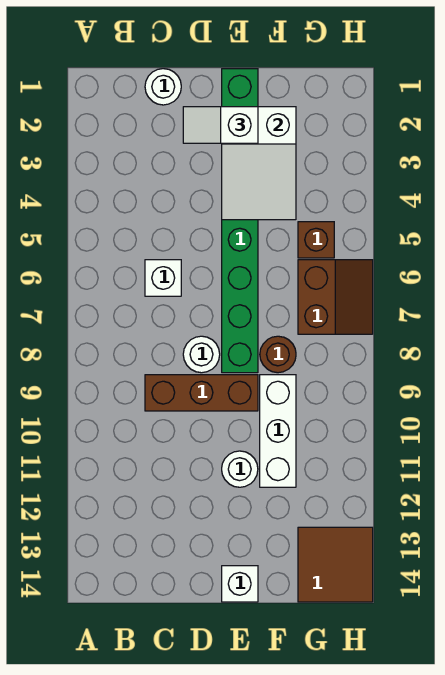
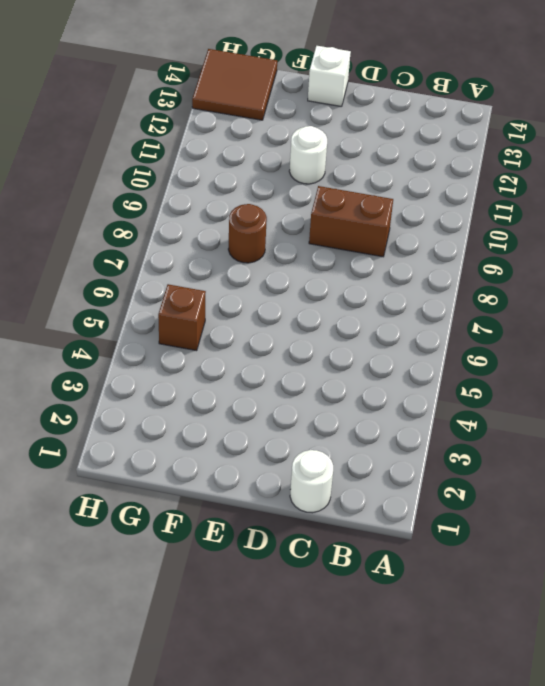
brown brick C9:D9 level 1 -> brown brick C9:E9 level 1
none -> white brick C6 level 1
none -> white round brick D8 level 1
none -> green brick E1:E8 level 1

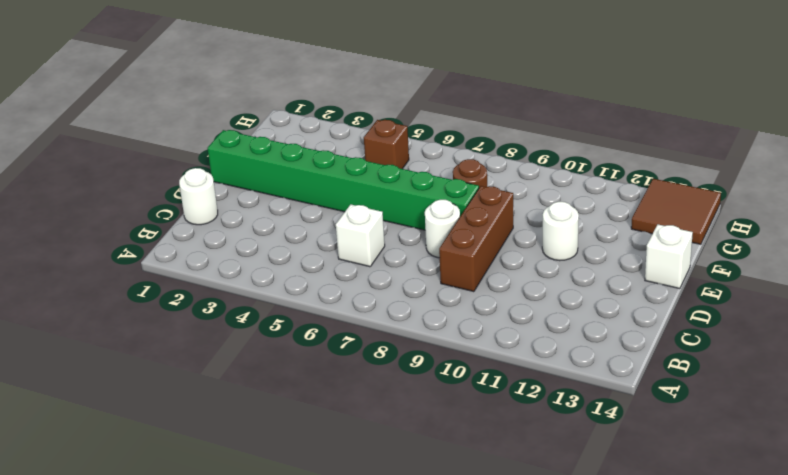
none -> white brick F9:F11 level 1
none -> brown slope G6:H7 level 1 top G
none -> white slope E2:F4 level 2 top 2

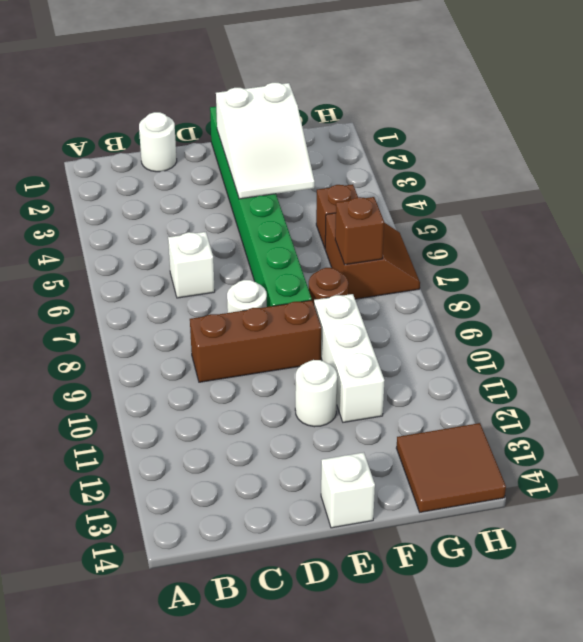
brown brick G7 level 2 -> none
none -> white slope D2:E2 level 3 top E

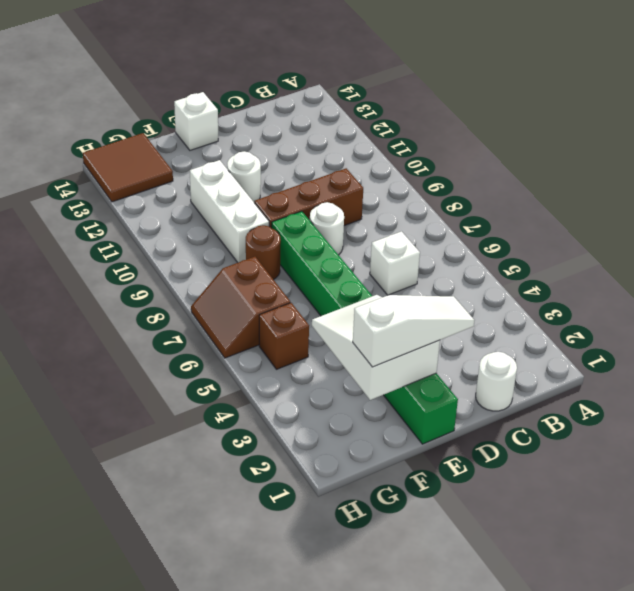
white slope D2:F2 level 3 top F -> white slope D2:E2 level 3 top E

